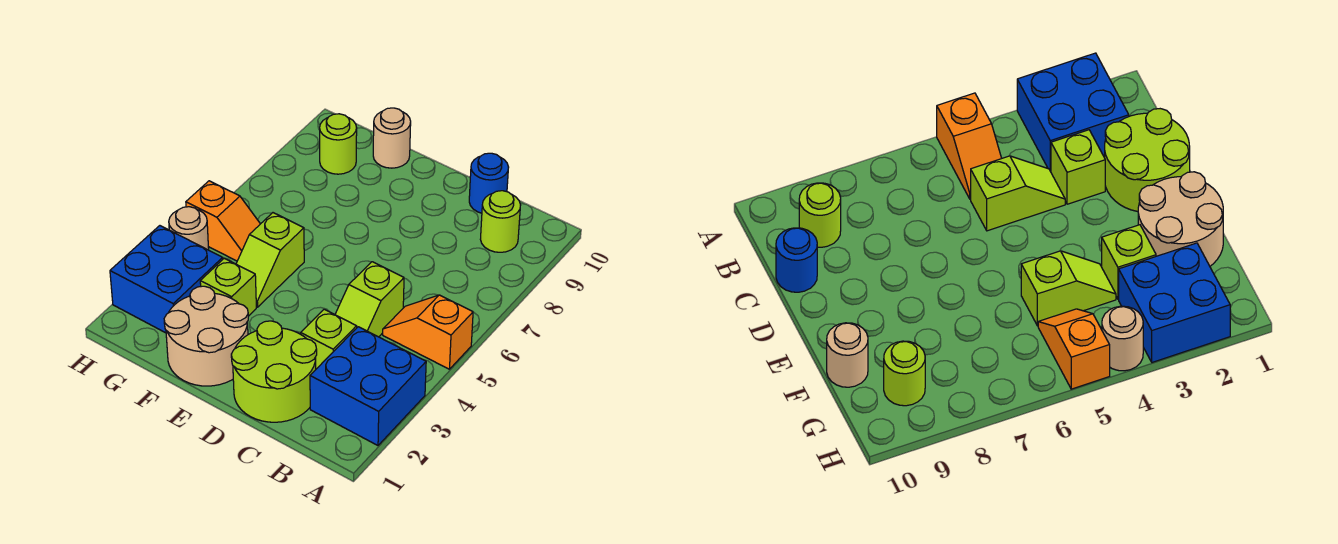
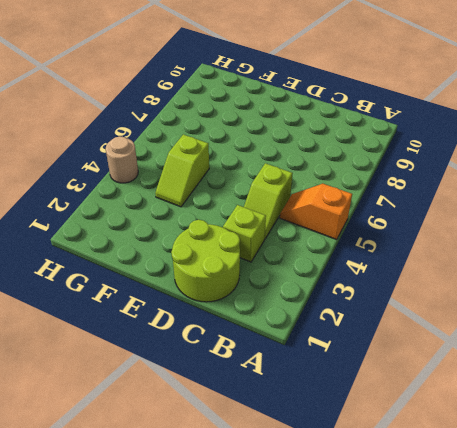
none -> blue brick A2:B3 level 1
none -> lime round brick B9 level 1
none -> blue round brick C10 level 1

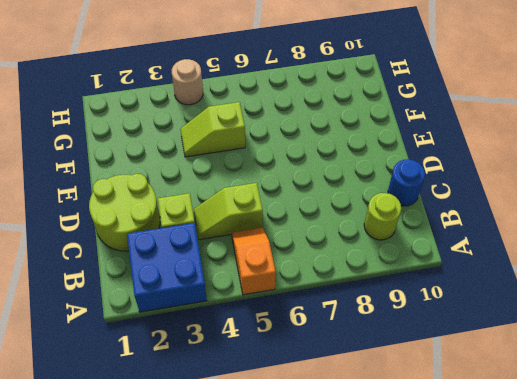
none -> tan round brick E1:F2 level 1
none -> lime brick F3 level 1
none -> tan round brick F10 level 1

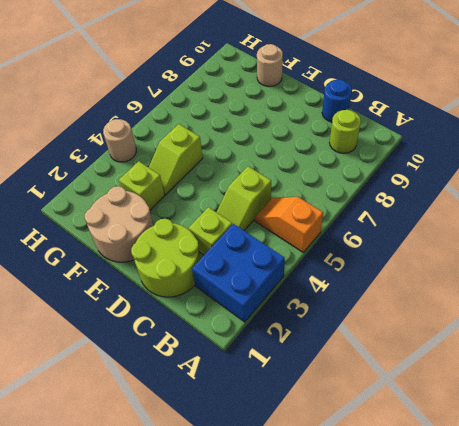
none -> blue brick G2:H3 level 1
none -> orange slope G5:H5 level 1 top H
none -> lime round brick G9 level 1

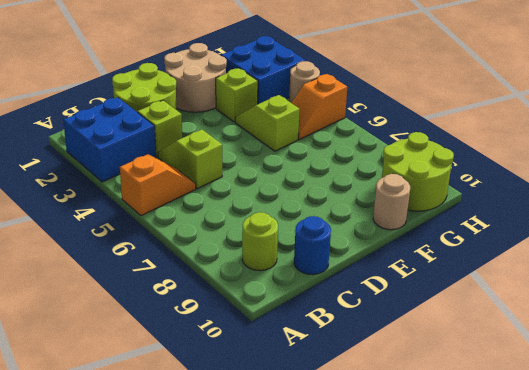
lime round brick G9:H10 level 1 -> lime round brick G9 level 1

